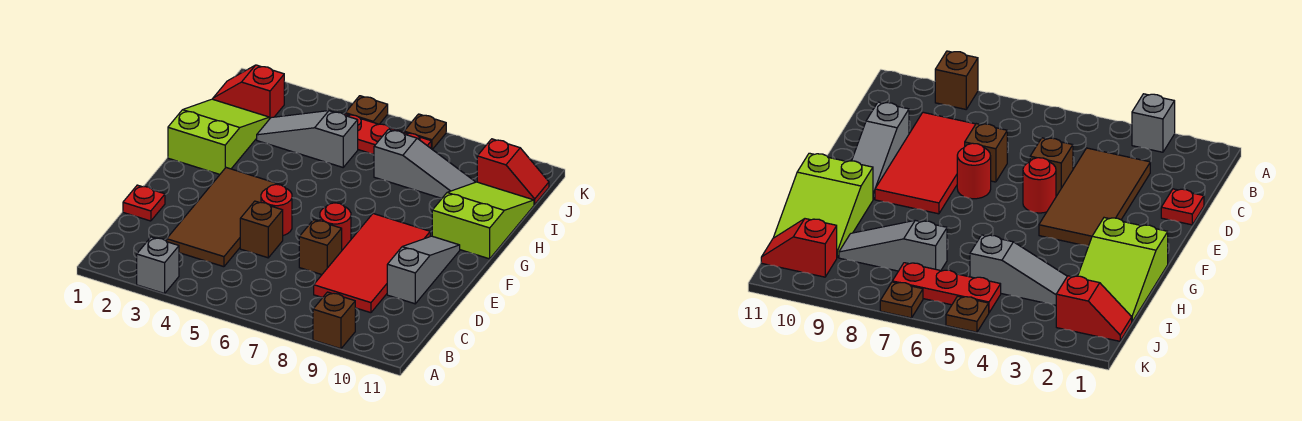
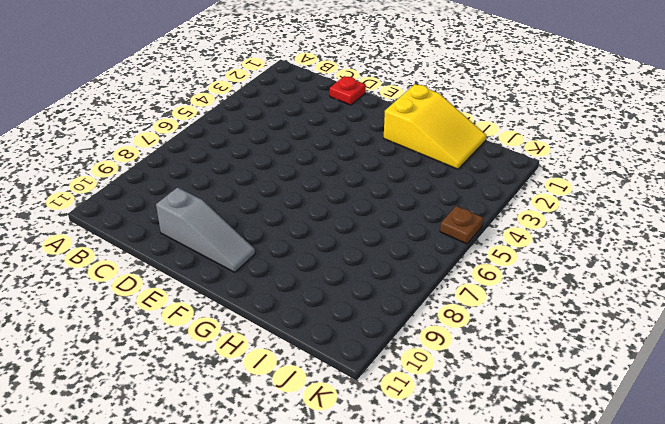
yellow slope G1:I2 level 1 top G -> lime slope G1:I2 level 1 top G
none -> grey brick A3 level 1
none -> brown brick A9 level 1
none -> brown tile C3:F4 level 1

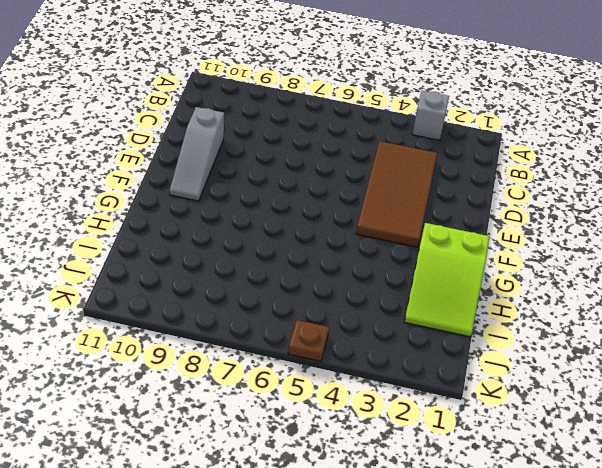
none -> brown brick A9 level 1
none -> red tile C8:F9 level 1
none -> red plate D1 level 1

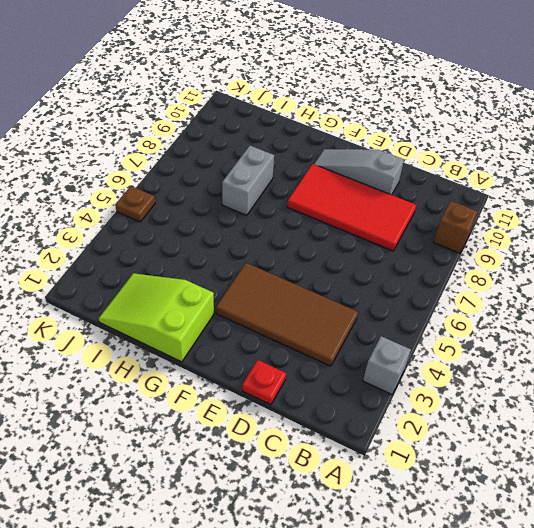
grey brick H7:H8 level 1 -> none
none -> brown brick D5 level 1
none -> brown brick D7 level 1
none -> red round brick E5 level 1

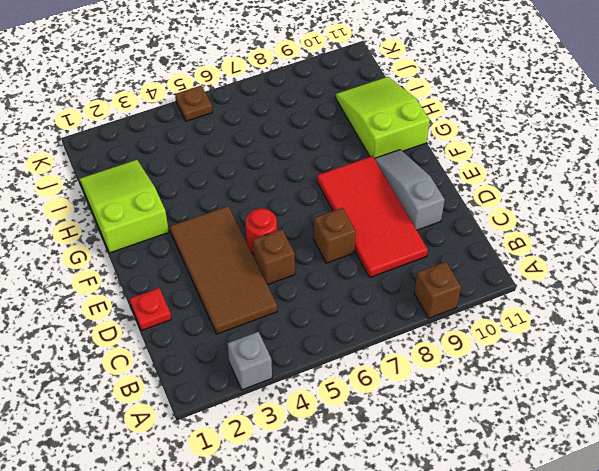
none -> red round brick E7 level 1
none -> grey slope I3:I5 level 1 top 5
none -> grey slope I7:I9 level 1 top 7

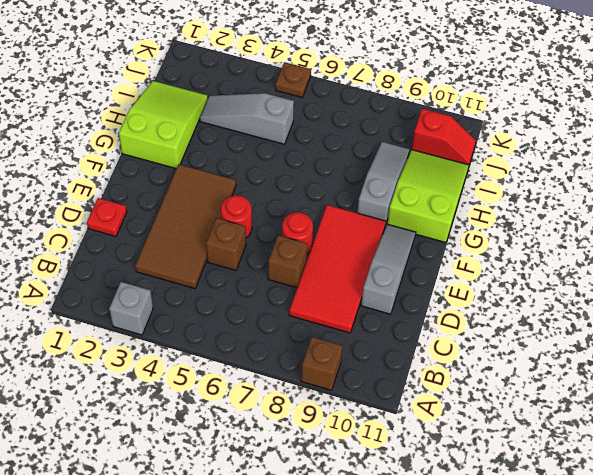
grey slope G9:I9 level 1 top G -> grey slope I7:I9 level 1 top 7
none -> red slope J1:J2 level 1 top 2
none -> red plate J5:J7 level 1
none -> brown plate K7 level 1

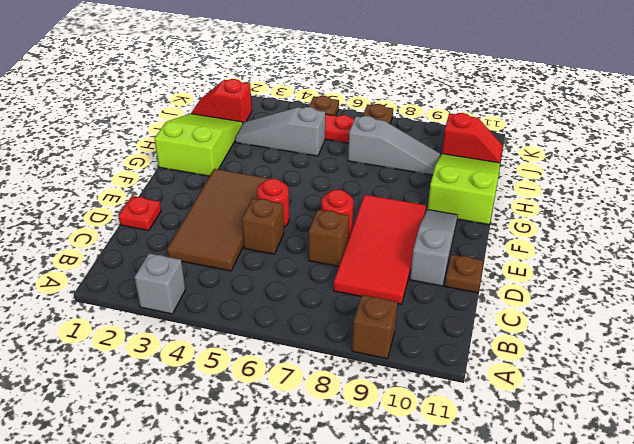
brown plate D11 level 1 -> none

